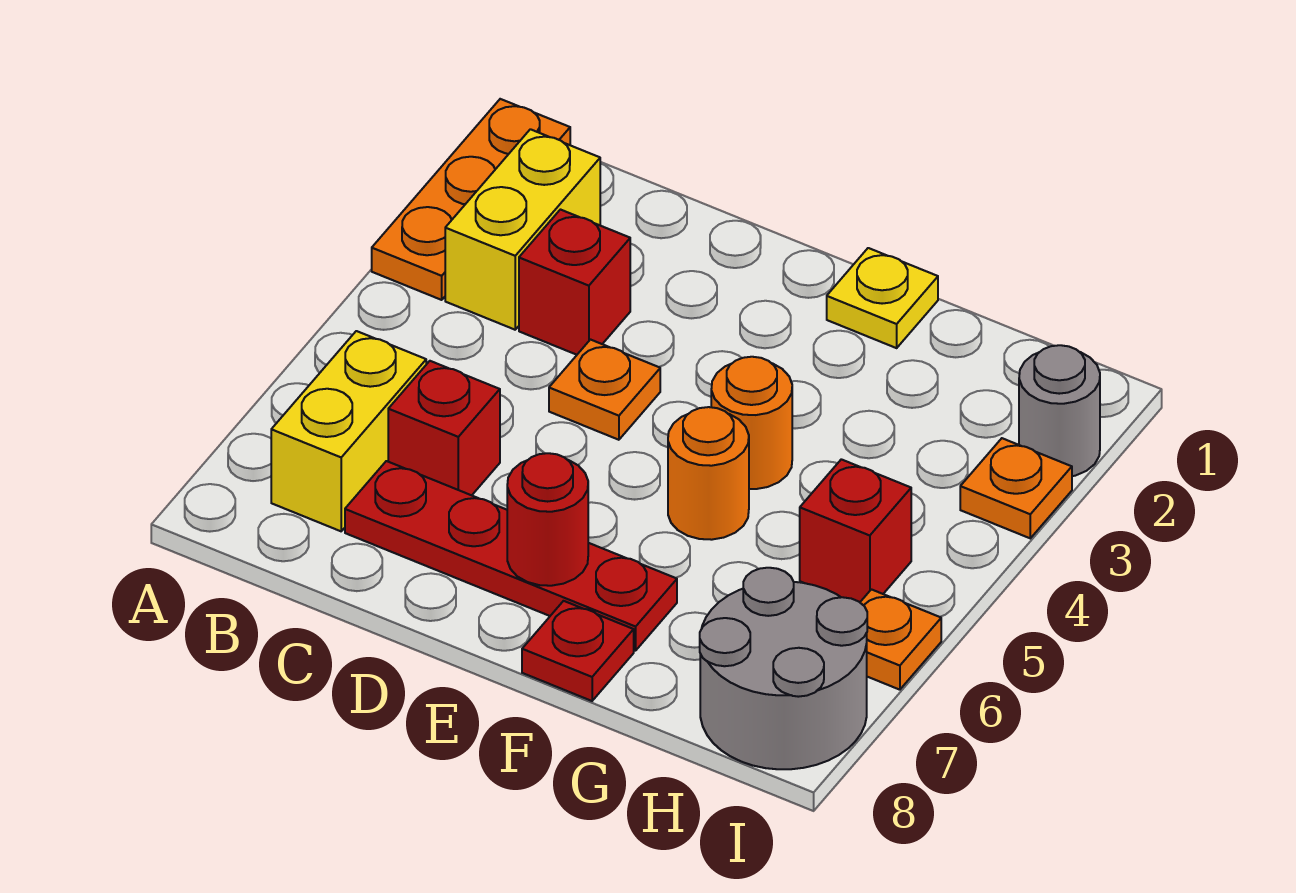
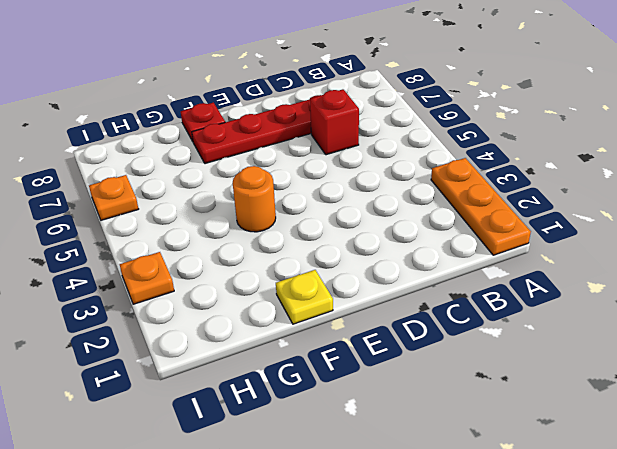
none -> yellow brick B2:B3 level 1
none -> yellow brick B6:B7 level 1
none -> red brick C3 level 1

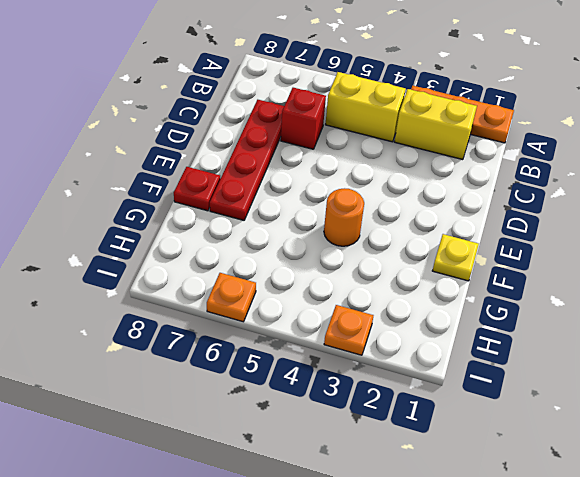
yellow brick B4:B5 level 1 -> yellow brick B6:B7 level 1
none -> red brick C3 level 1
none -> orange plate D4 level 1
none -> orange round brick F5 level 1

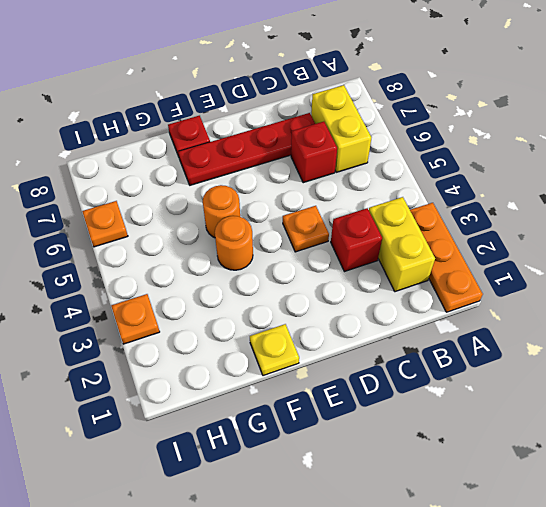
none -> red brick H5 level 1
none -> grey round brick H7:I8 level 1
none -> grey round brick I2 level 1

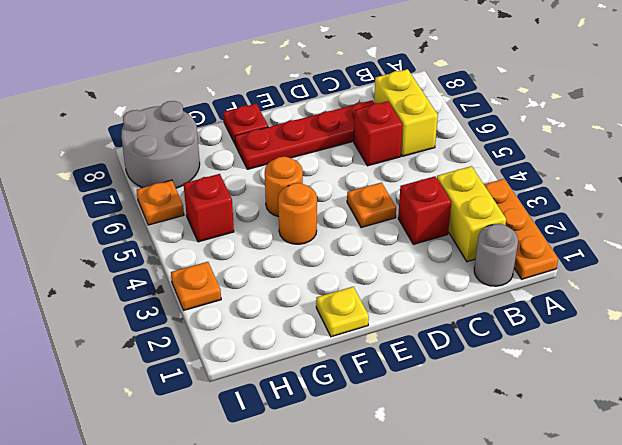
grey round brick B1 level 1 -> grey round brick I2 level 1
none -> red round brick E7 level 2

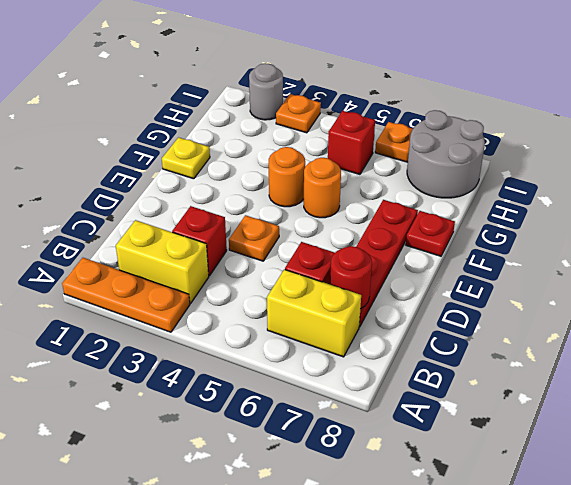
red round brick C7 level 2 -> red round brick E7 level 2

